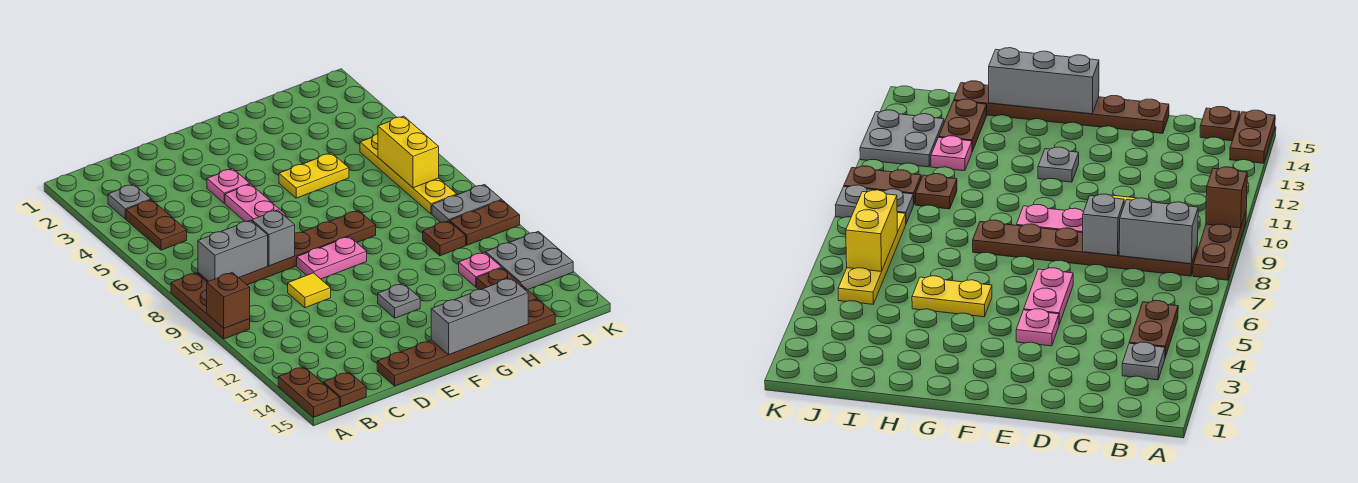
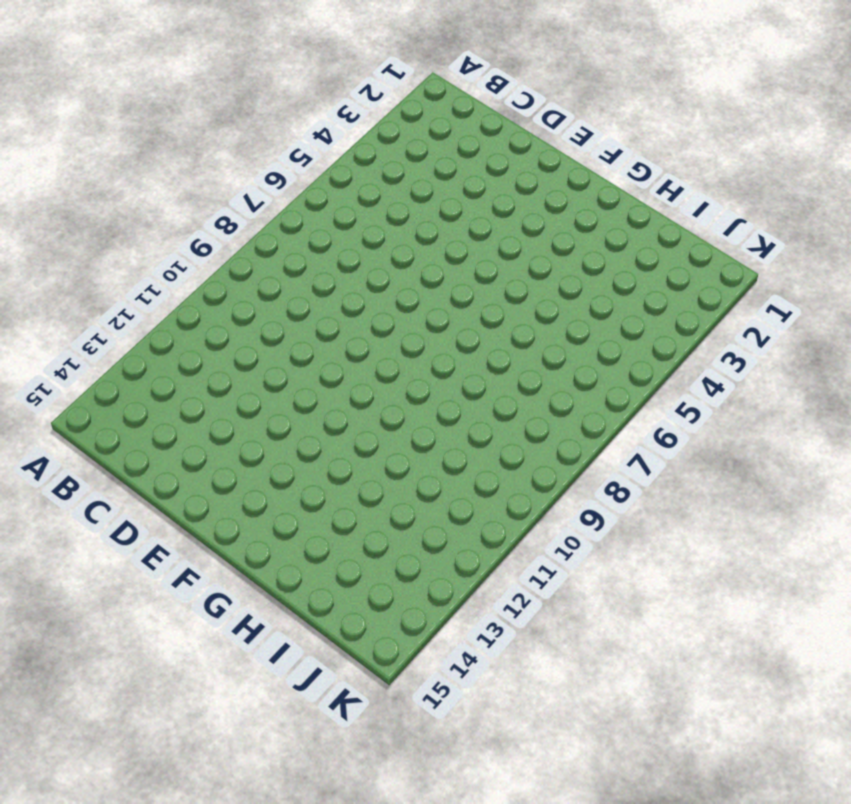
none -> brown plate A8:A10 level 1
none -> brown plate A14:A15 level 1
none -> grey plate B3 level 1

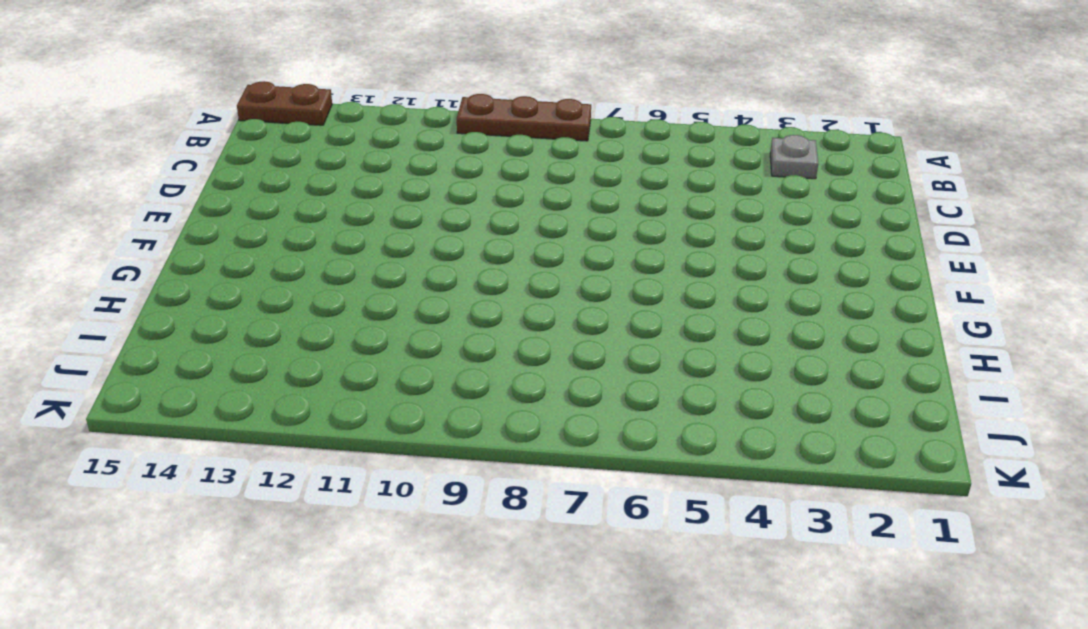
none -> brown plate B4:B5 level 1
none -> brown plate B8:G8 level 1
none -> brown plate B15 level 1

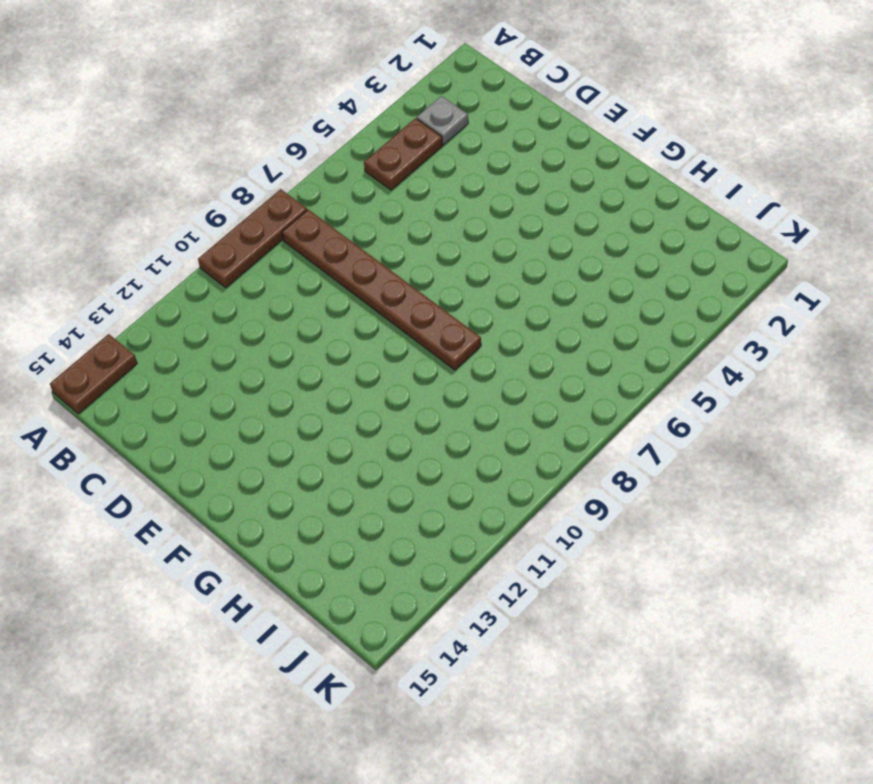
none -> brown plate B15 level 1
none -> yellow tile D10 level 1
none -> brown plate D15:I15 level 1

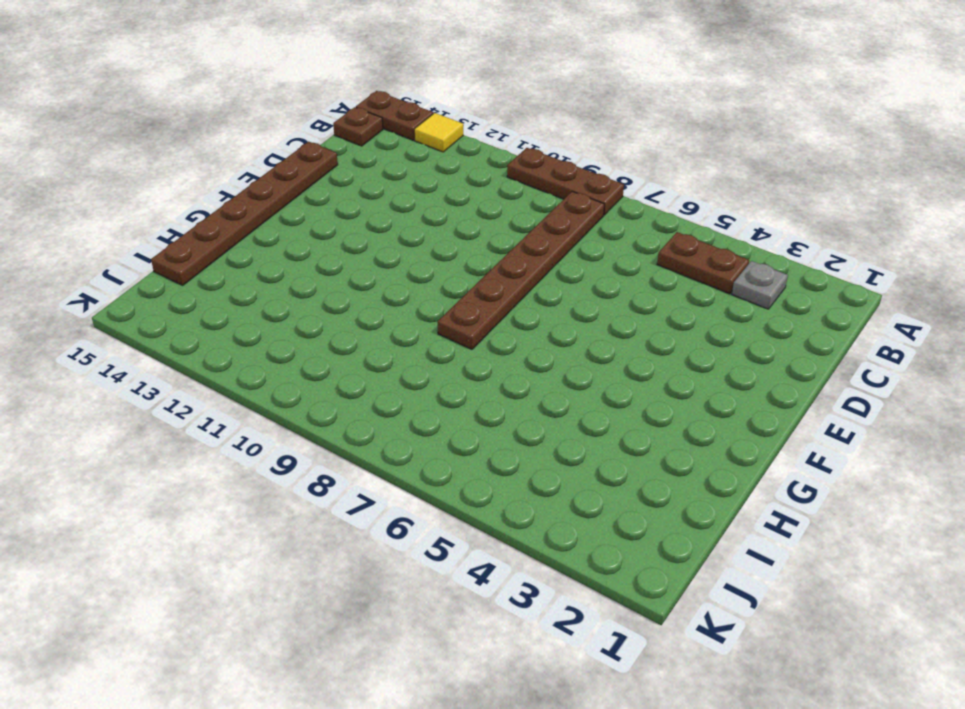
yellow tile A13 level 1 -> yellow tile D10 level 1
none -> pink plate E4 level 1
none -> pink plate E5:E6 level 1
none -> pink plate E9:F9 level 1

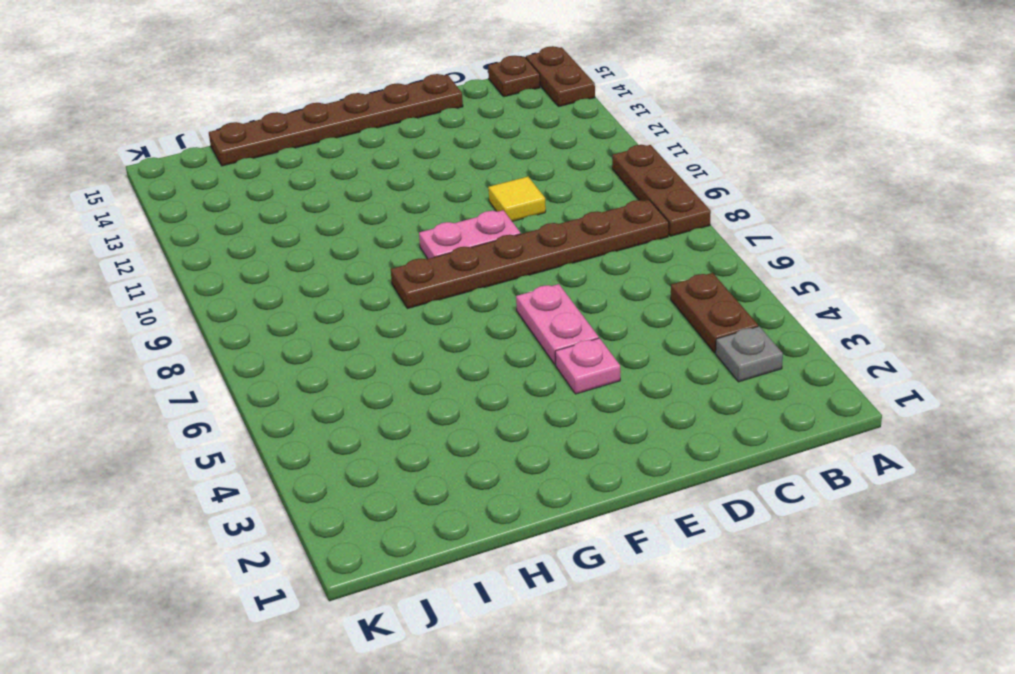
none -> grey plate F12 level 1
none -> yellow plate G5:H5 level 1
none -> brown plate I10 level 1

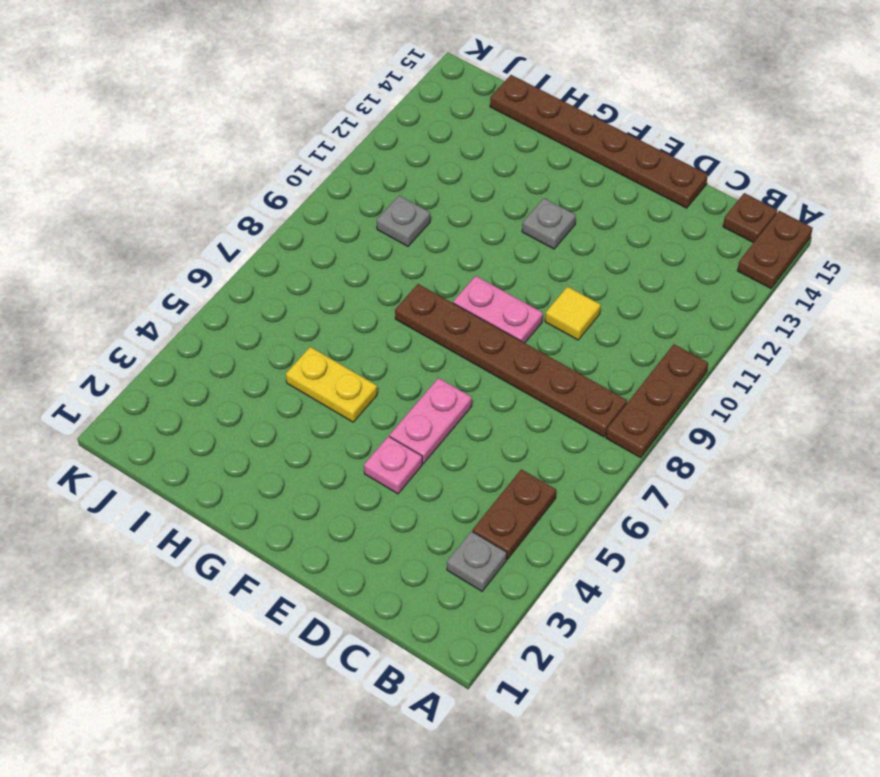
grey plate I10 level 1 -> brown plate I10 level 1
none -> pink plate I12 level 1
none -> brown plate I13:I14 level 1
none -> yellow plate J5:J8 level 1

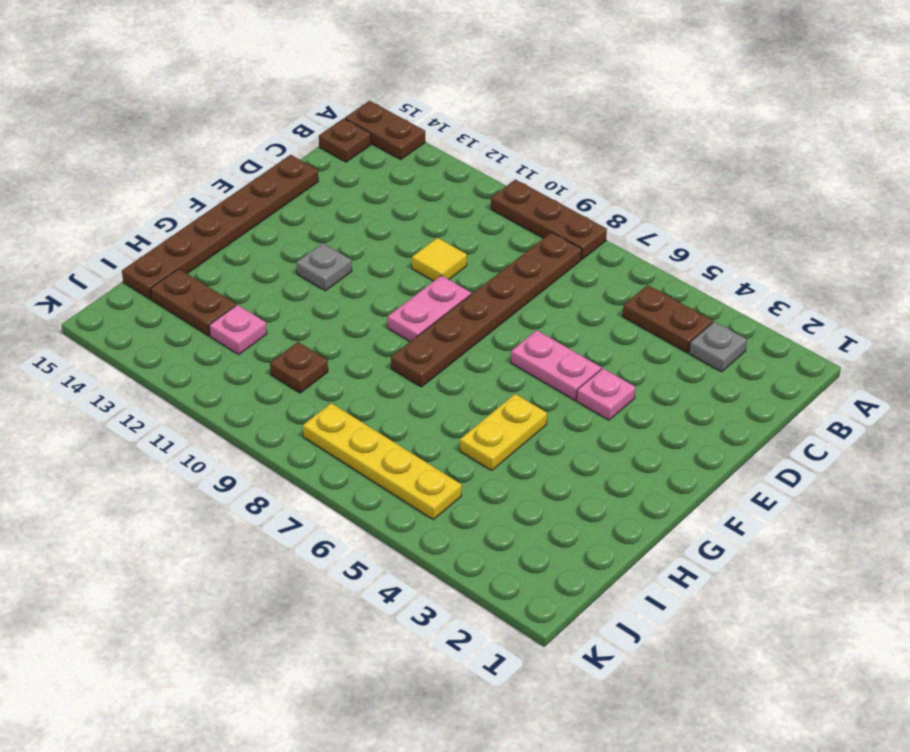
none -> grey plate J9:K9 level 1
none -> brown plate J10:K10 level 1
none -> grey plate J12:K13 level 1

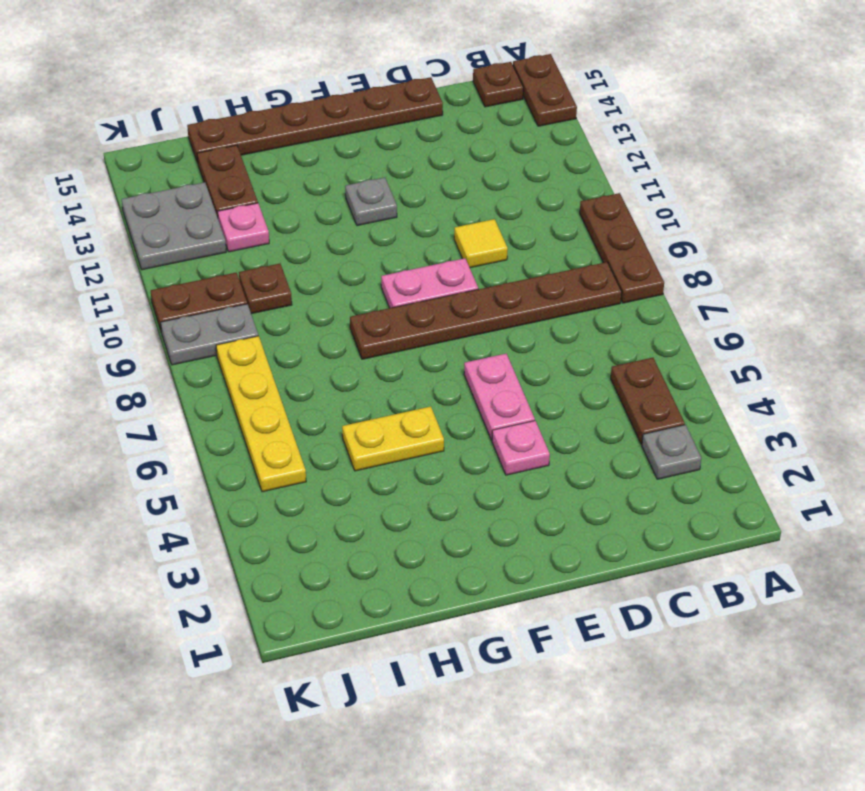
none -> brown brick A10 level 2
none -> grey brick B8:C8 level 2
none -> grey brick D8 level 2

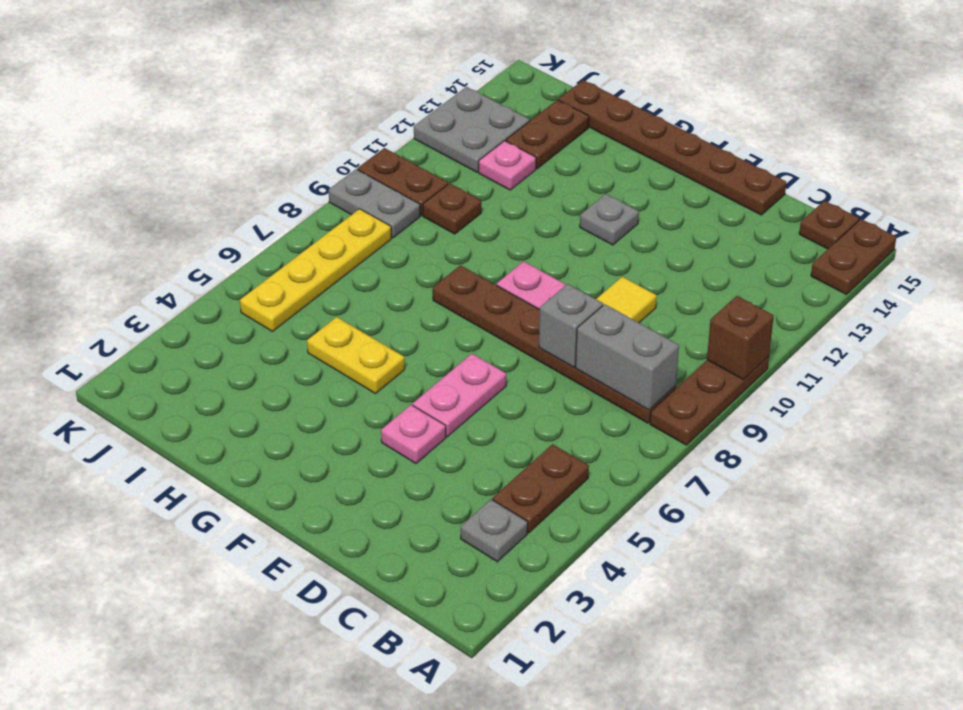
none -> grey brick F15:H15 level 2
none -> yellow brick J6:J7 level 2

